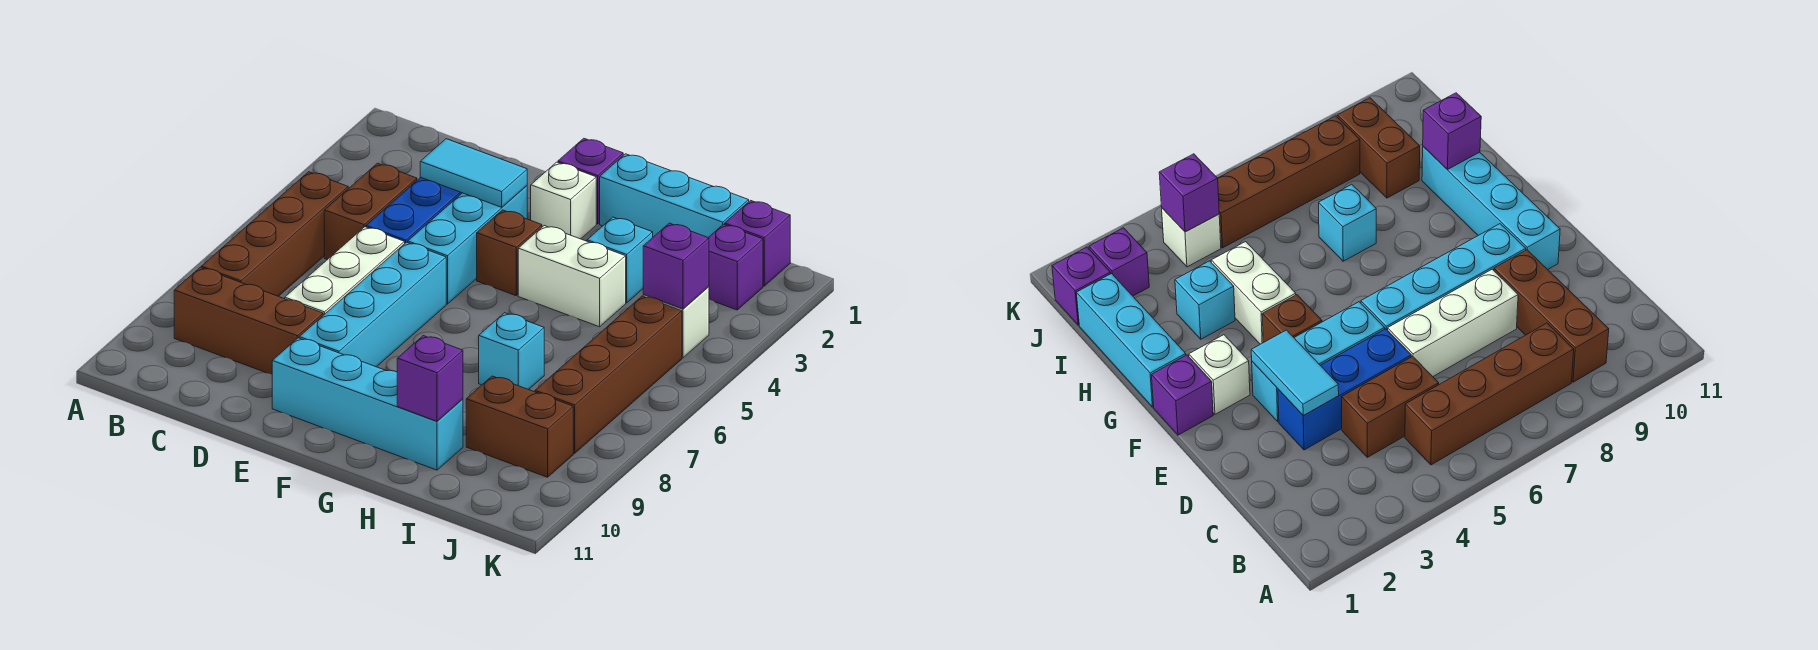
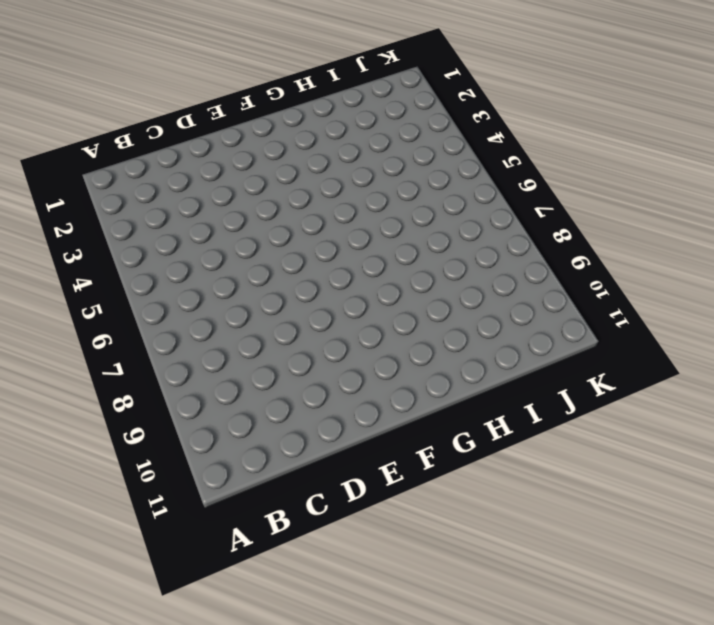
none -> brown brick B5:B8 level 1
none -> brown brick B9:D9 level 1
none -> brown brick C4:C5 level 1

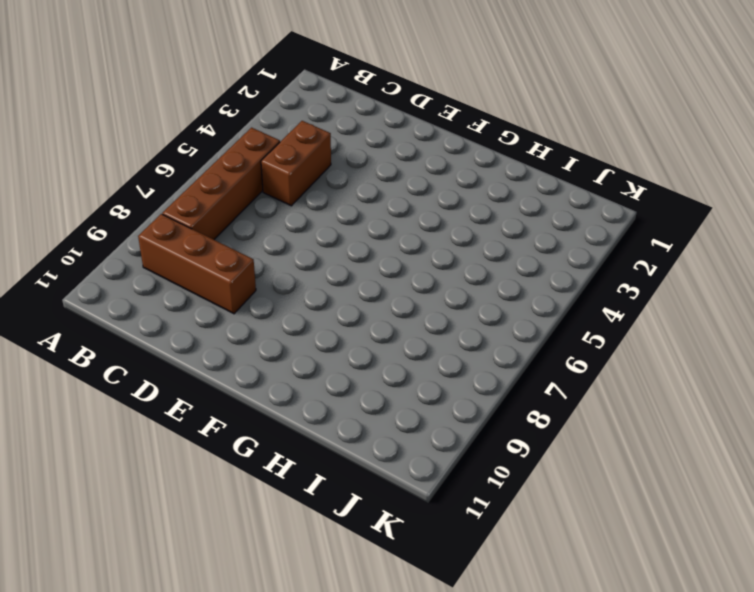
none -> blue brick D3:D5 level 1
none -> white brick D6:D8 level 1
none -> cyan brick E3:E5 level 1

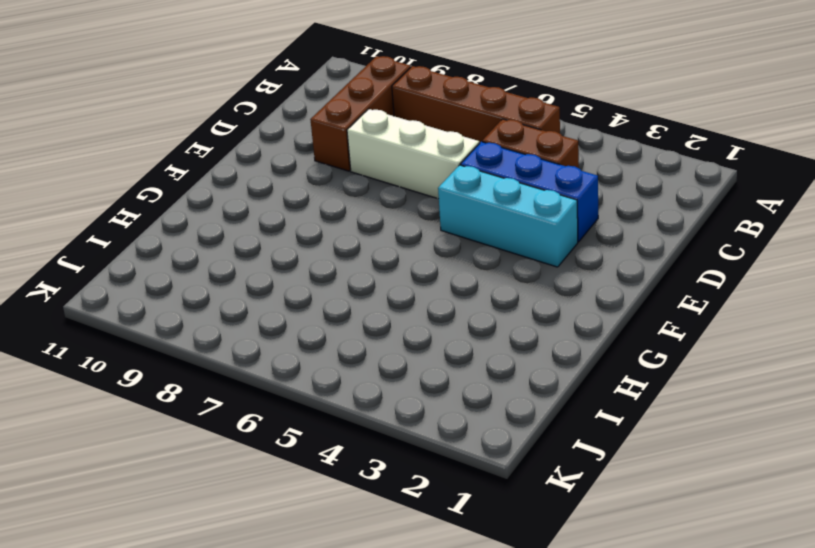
none -> cyan brick E6:E9 level 1
none -> cyan brick E10:H10 level 1
none -> purple brick F1 level 1

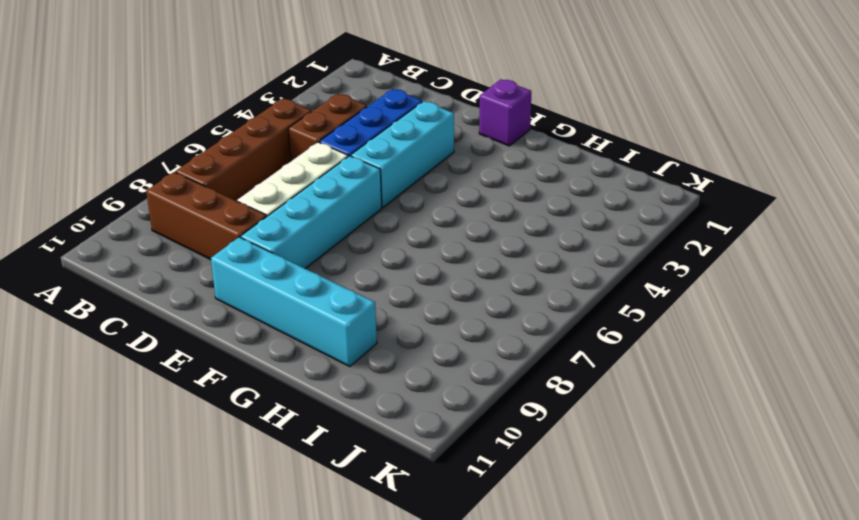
none -> white brick F2 level 1
none -> brown brick F4 level 1
none -> cyan brick G1:I1 level 1

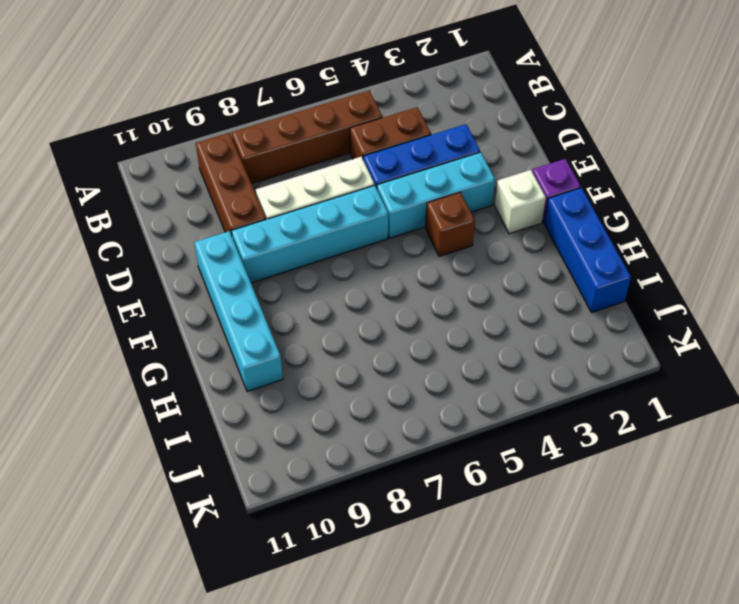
blue brick G1:I1 level 1 -> cyan brick G1:I1 level 1
none -> white brick G4:H4 level 1
none -> cyan brick H3 level 1
none -> cyan brick H7 level 1

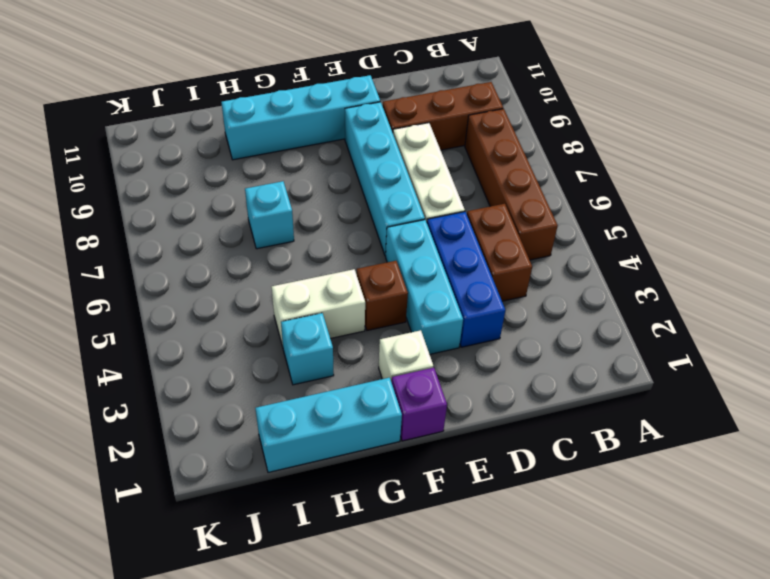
none -> brown brick I9:J9 level 1
none -> purple brick J1 level 1
none -> purple brick J2 level 1

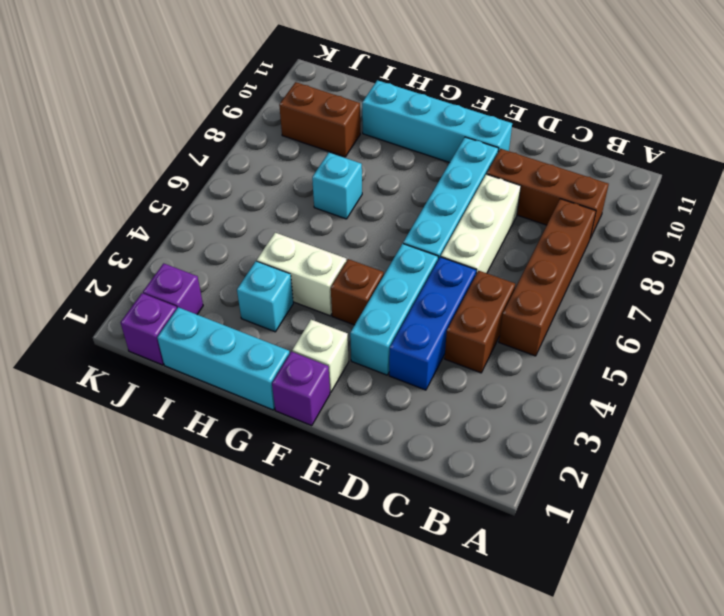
none -> white brick J4 level 1
none -> brown brick J5:J8 level 1
none -> cyan tile D3:E3 level 2

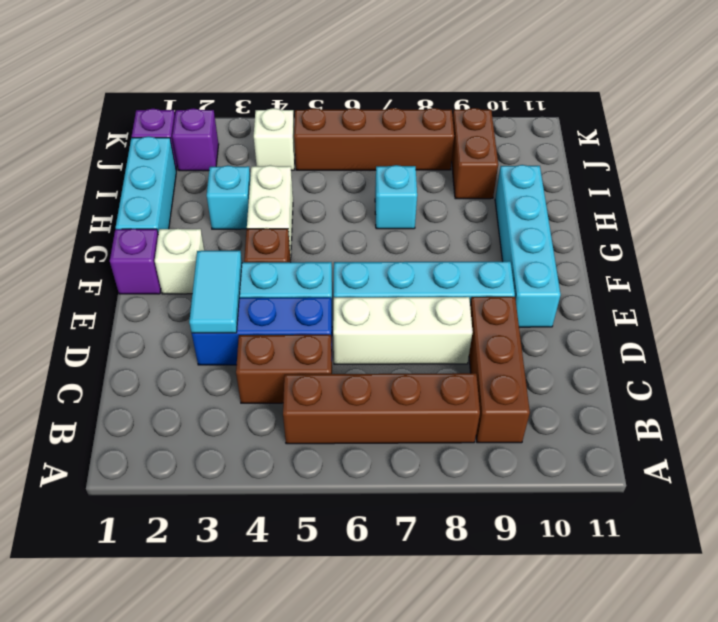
none -> purple brick H10 level 2
none -> purple brick J4 level 2

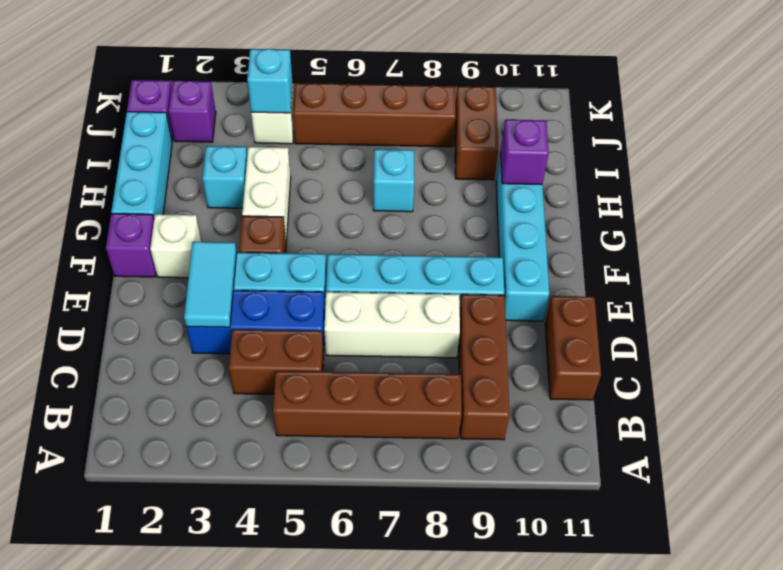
brown brick C11:D11 level 1 -> none
cyan brick J4 level 2 -> purple brick J4 level 2

